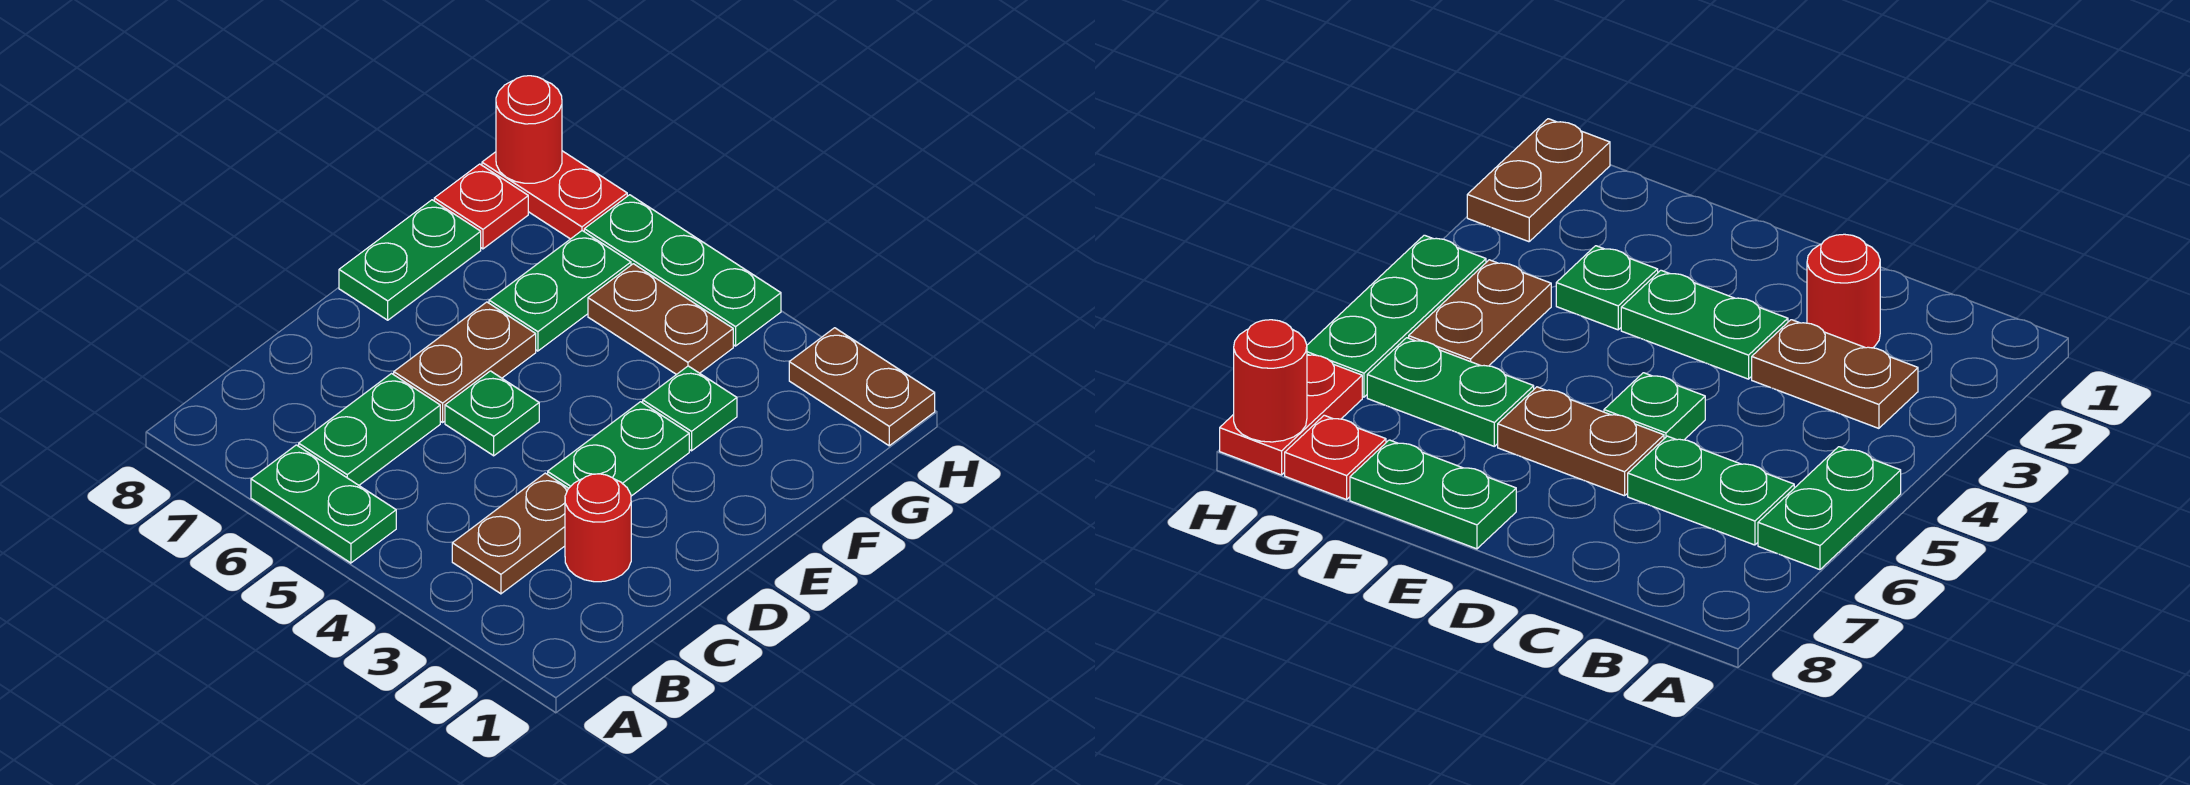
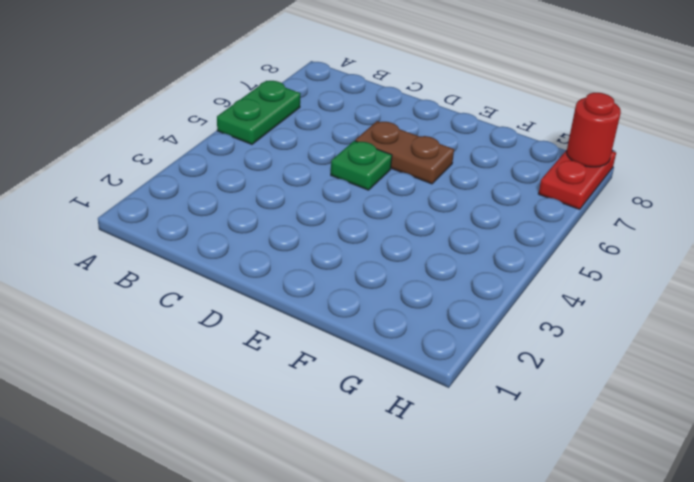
none -> brown plate B3:C3 level 1
none -> green plate B6:C6 level 1
none -> red round brick C2 level 1

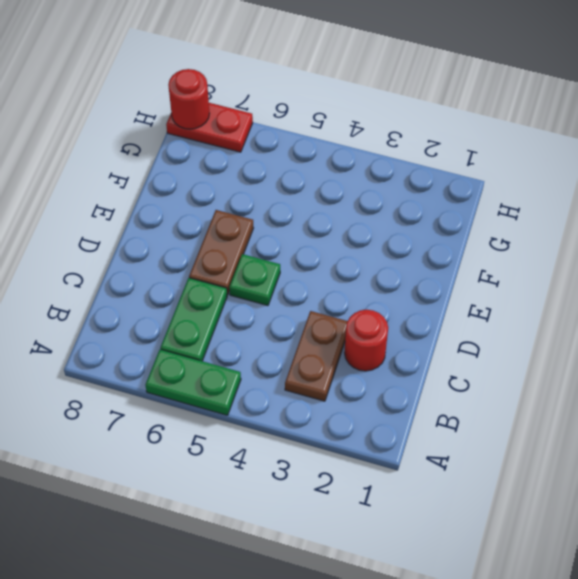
none -> green plate D3:E3 level 1
none -> green plate E8:F8 level 1
none -> green plate F3 level 1

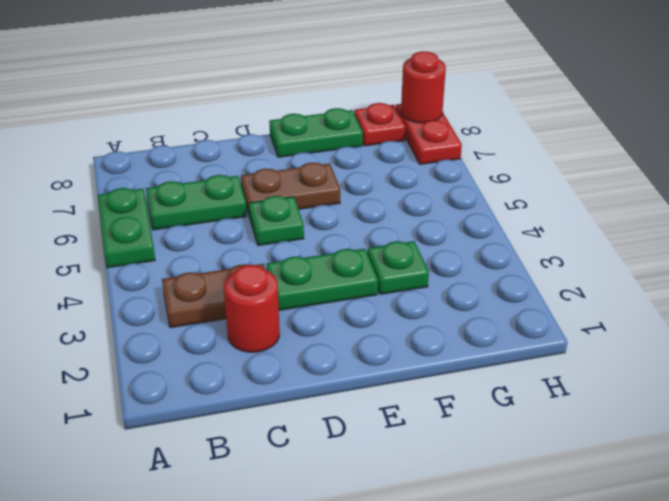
none -> green plate F6:G6 level 1
none -> brown plate G4:G5 level 1
none -> brown plate H1:H2 level 1

